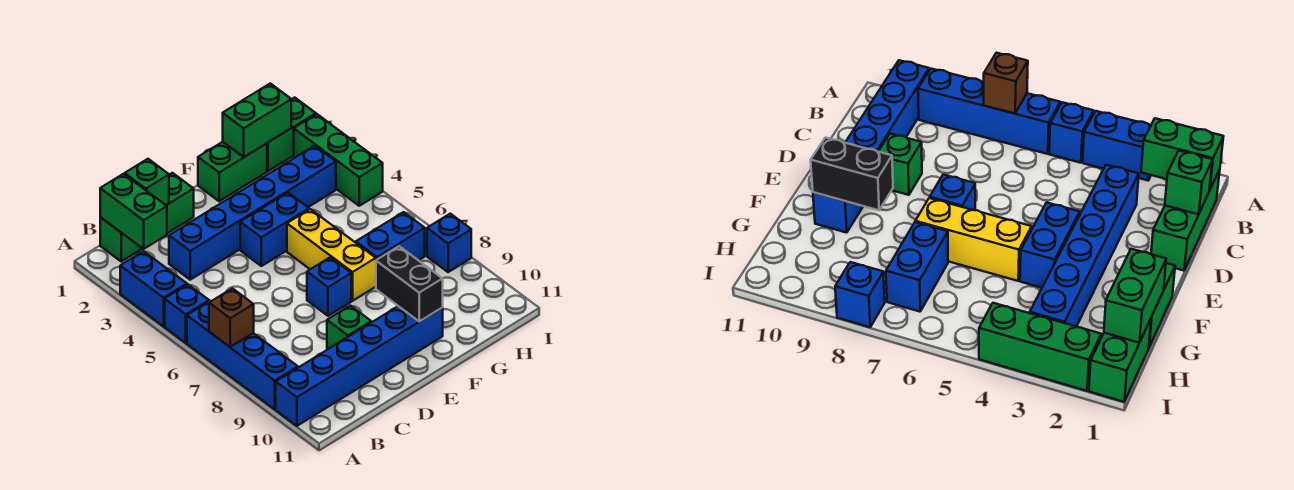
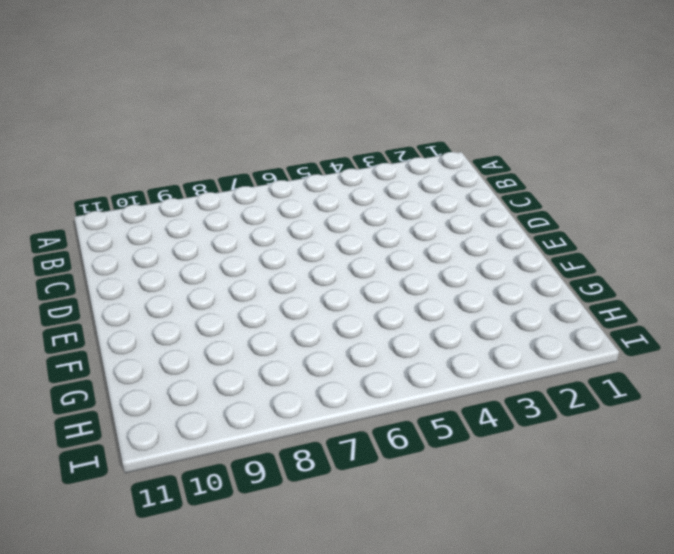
none -> blue brick A3:A4 level 1
none -> blue brick A5 level 1
none -> blue brick A6:A9 level 1

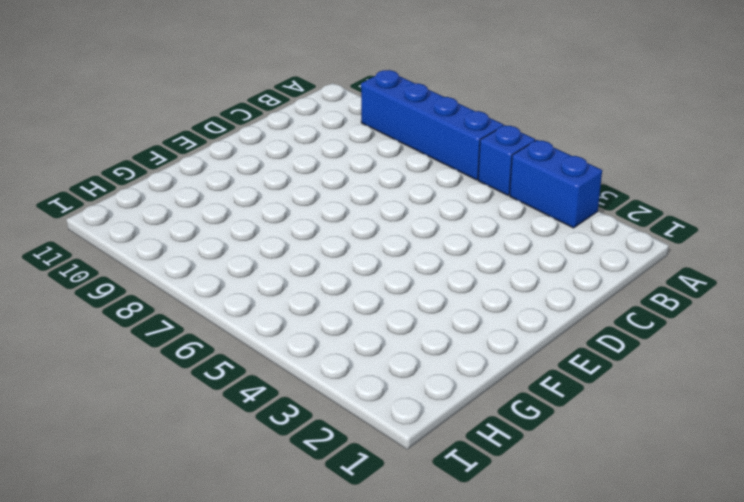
none -> blue brick A10:F10 level 1
none -> green brick B1:D1 level 1
none -> blue brick C3:H3 level 1

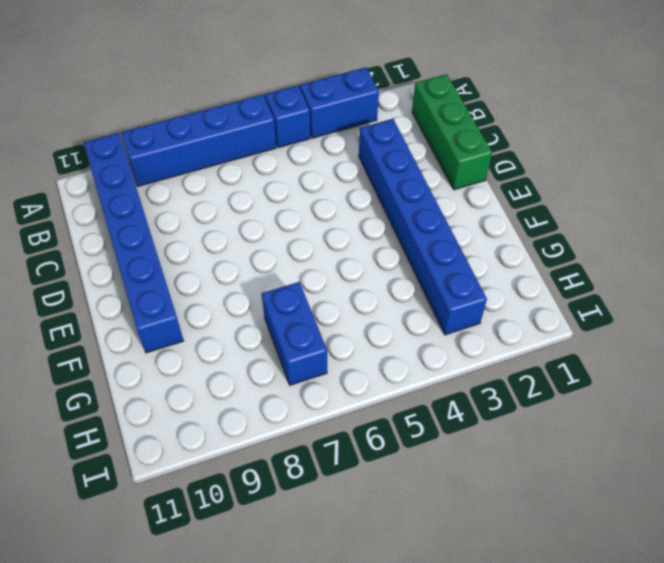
none -> green brick D9 level 1
none -> blue brick E4:F4 level 1
none -> blue brick E7 level 1

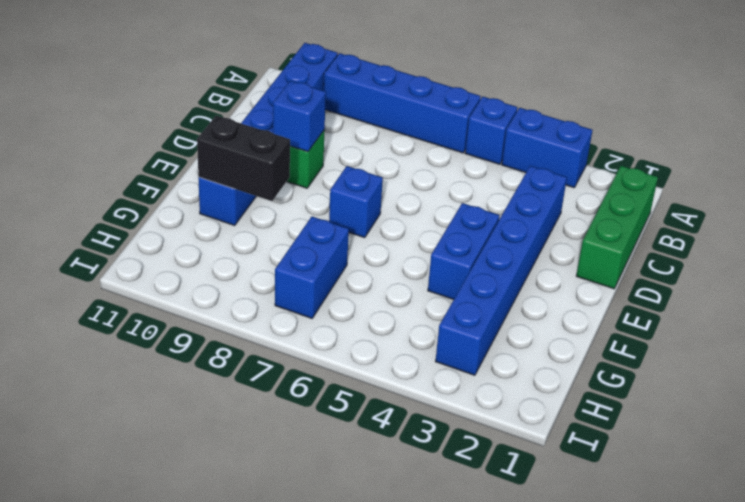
blue brick D9 level 2 -> blue brick I8 level 1
none -> green brick F1:G1 level 1
none -> yellow brick F5:F7 level 1
none -> green brick H1:I1 level 1

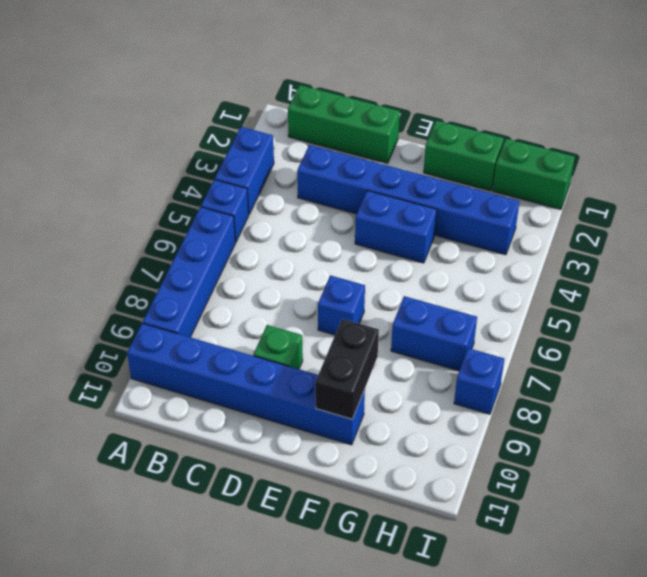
none -> yellow brick F5:F7 level 1
none -> green brick I2:I4 level 1
none -> brown brick A7 level 2

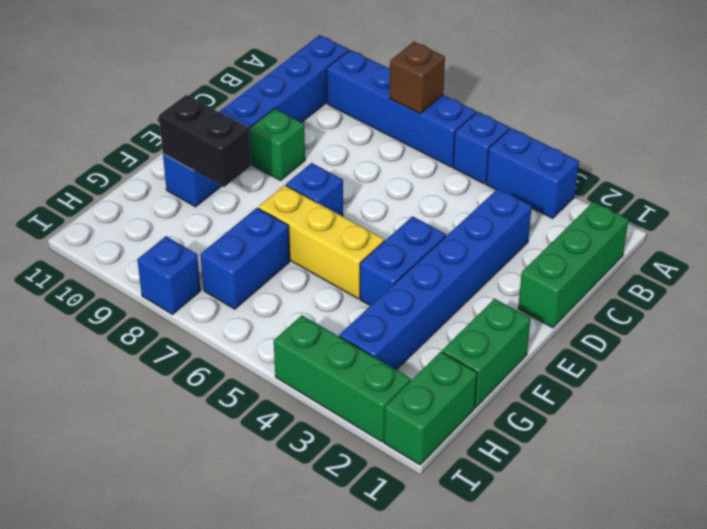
none -> green brick B1:B2 level 2
none -> green brick C1 level 2
none -> green brick G1:H1 level 2

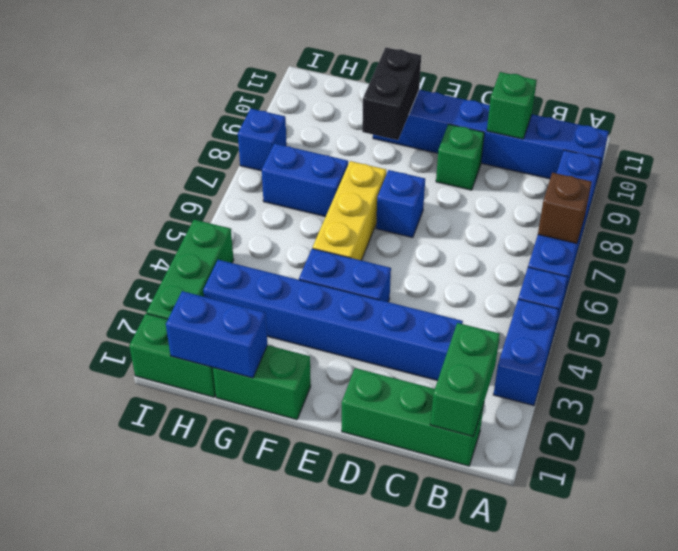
green brick C10 level 2 -> green brick C1 level 2
blue brick G1:H1 level 2 -> green brick G1:H1 level 2

